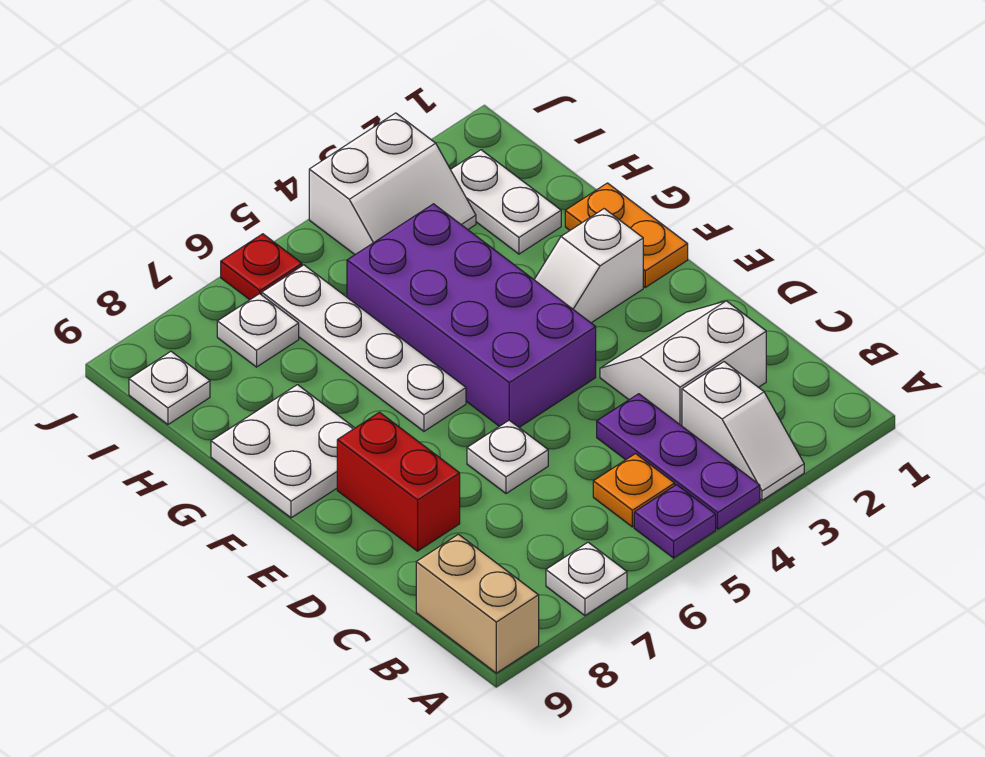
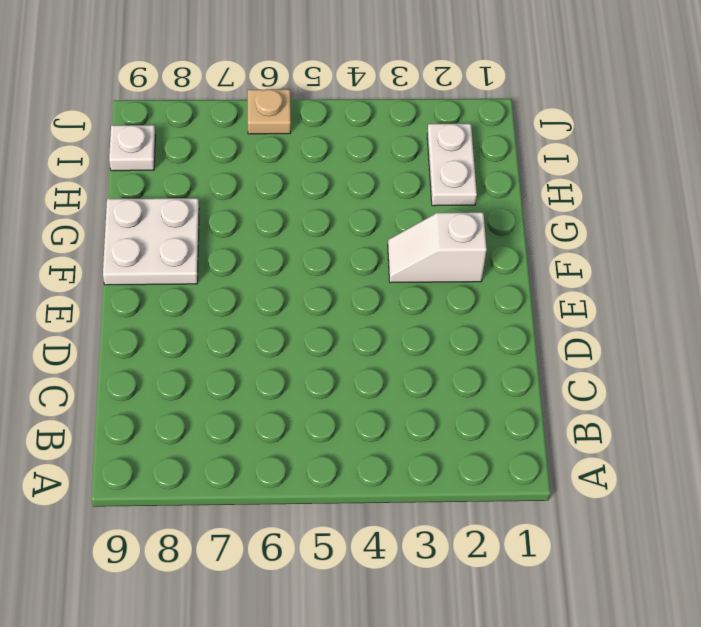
tan plate J6 level 1 -> red plate J6 level 1
none -> white slope A3:B3 level 1 top B
none -> purple plate A4:C4 level 1
none -> purple plate A5 level 1

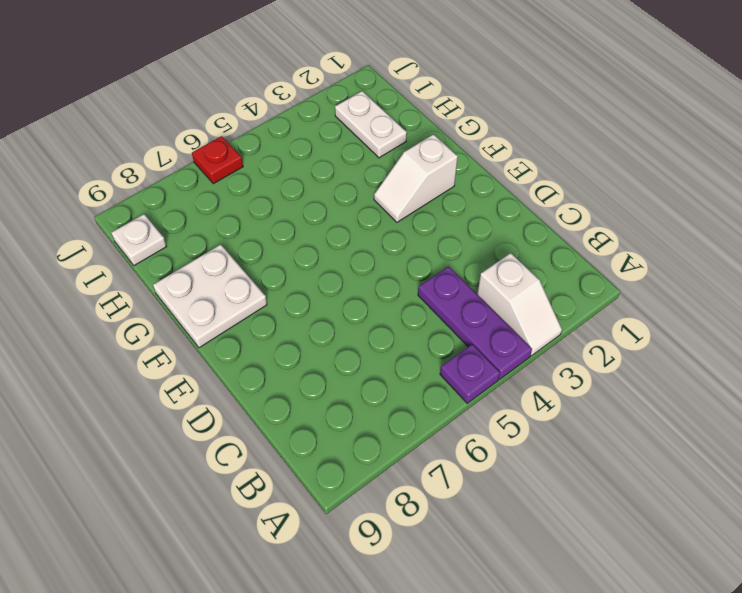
none -> white plate A7 level 1
none -> tan brick A9:B9 level 1
none -> orange plate B5 level 1

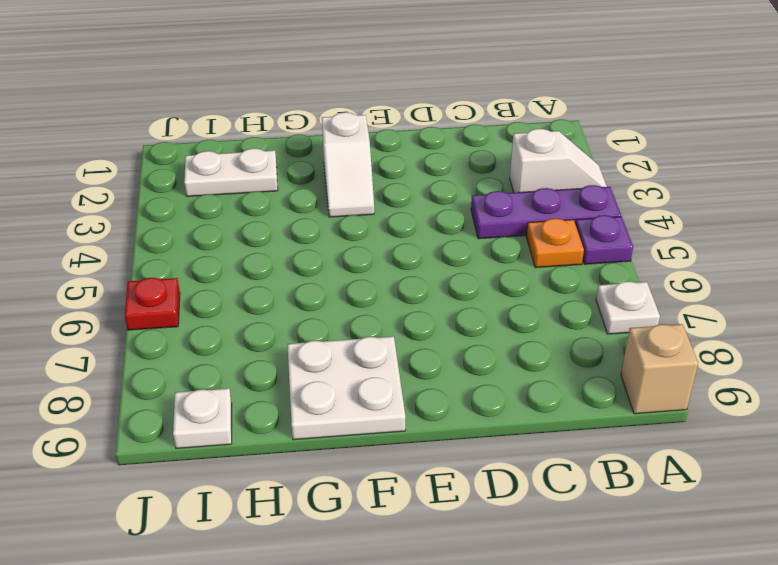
tan brick A9 level 1 -> tan brick A9:B9 level 1
none -> white slope C2:D3 level 1 top C
none -> white plate D6 level 1
none -> red brick D8:E8 level 1

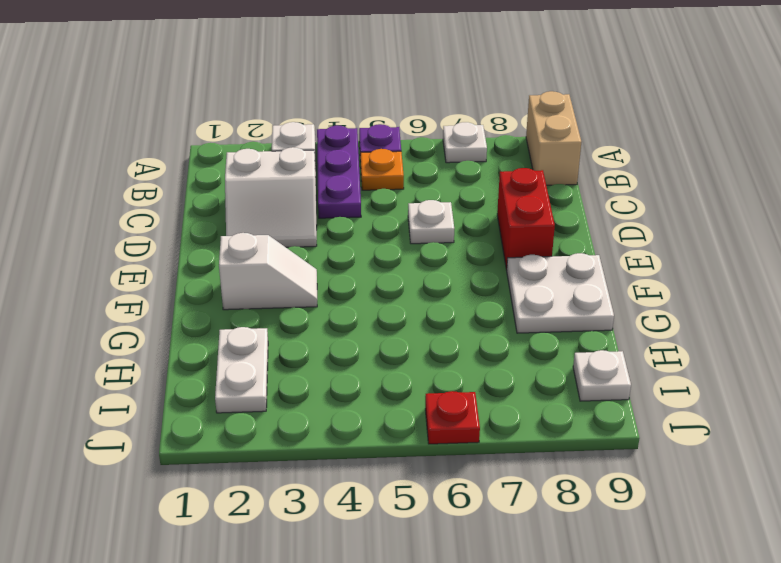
none -> purple brick E4:H5 level 1
none -> orange plate F1:G1 level 1
none -> white plate F6:I6 level 1

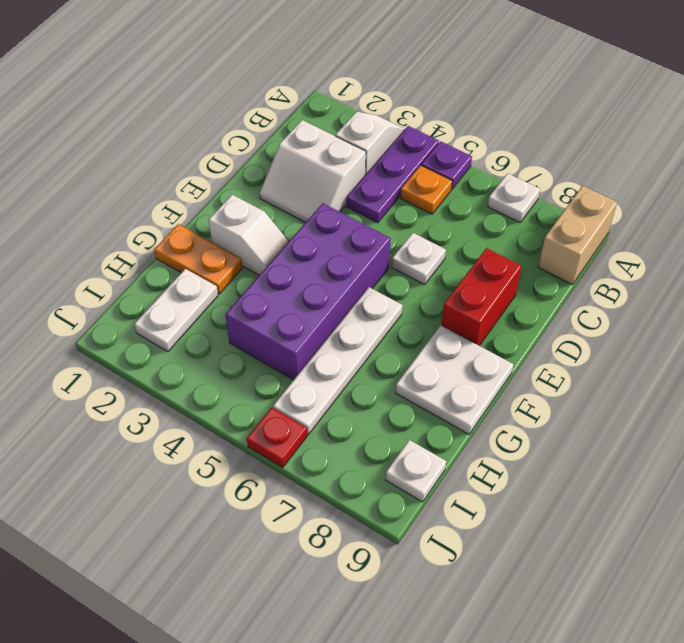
orange plate G1:G2 level 1 -> orange plate F1:G1 level 1
none -> white slope I3:J4 level 1 top J
none -> white plate I7 level 1

